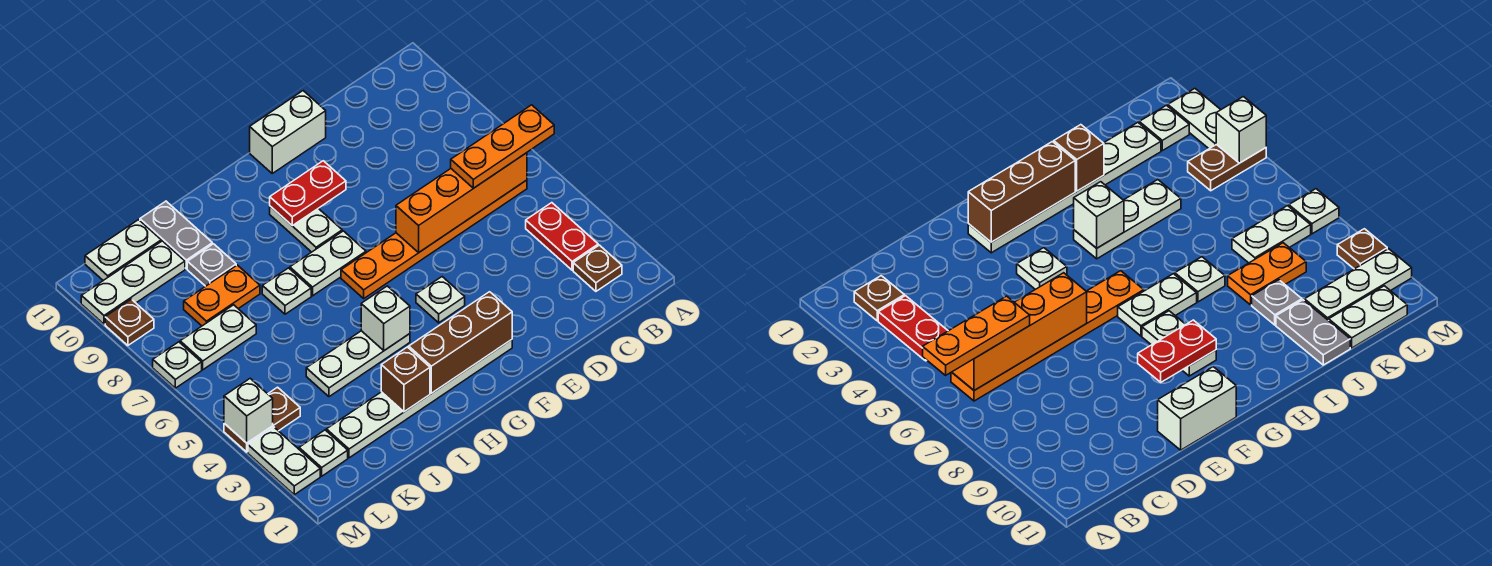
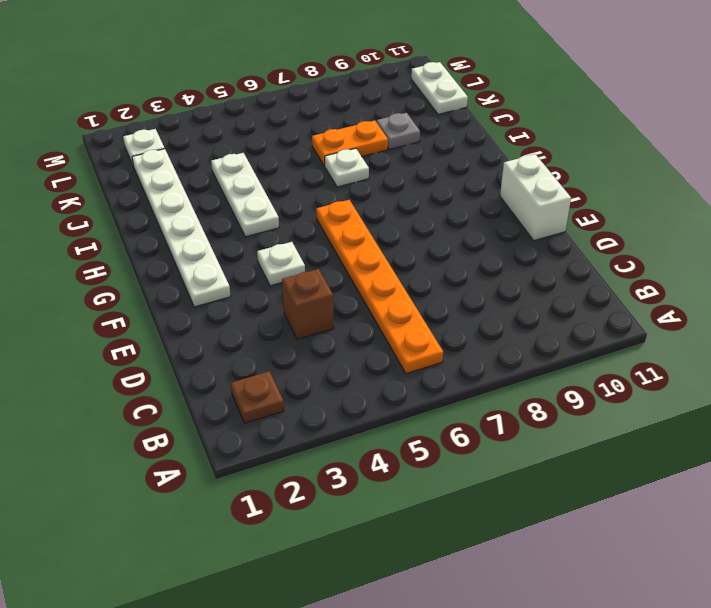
brown brick D4 level 1 -> brown brick I2 level 2
orange plate J7:J8 level 1 -> orange plate J8:K8 level 1
none -> red plate B3:B4 level 1
none -> white plate G7:H7 level 1
none -> white plate G8:G9 level 1

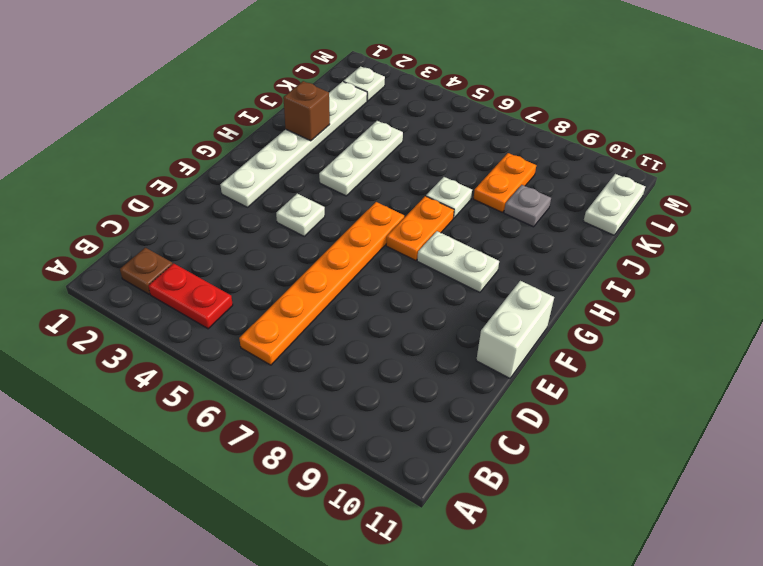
orange plate G7:H7 level 1 -> white plate G7:H7 level 1
none -> grey plate J10:J11 level 1
none -> white plate K7:L7 level 1
none -> white plate K10:M10 level 1

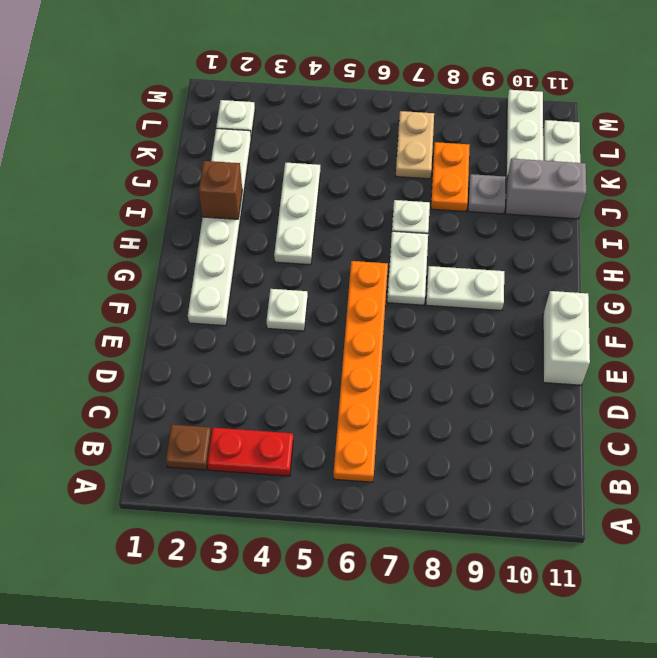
grey brick J10:J11 level 1 -> grey plate J10:J11 level 1
tan plate K7:L7 level 1 -> white plate K7:L7 level 1
none -> brown plate L4:M4 level 1
none -> white plate M2:M3 level 1
none -> white plate M7 level 1

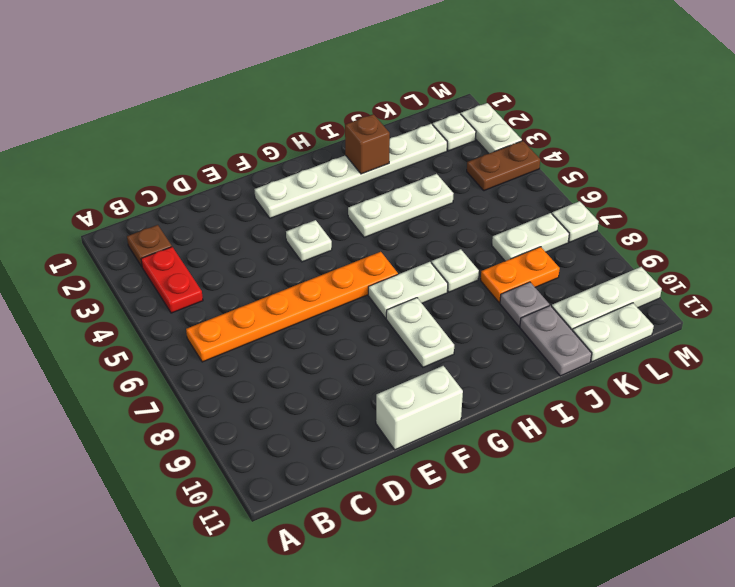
none -> brown plate M9 level 1
none -> orange brick B6:E6 level 2
none -> brown brick F2:H2 level 2

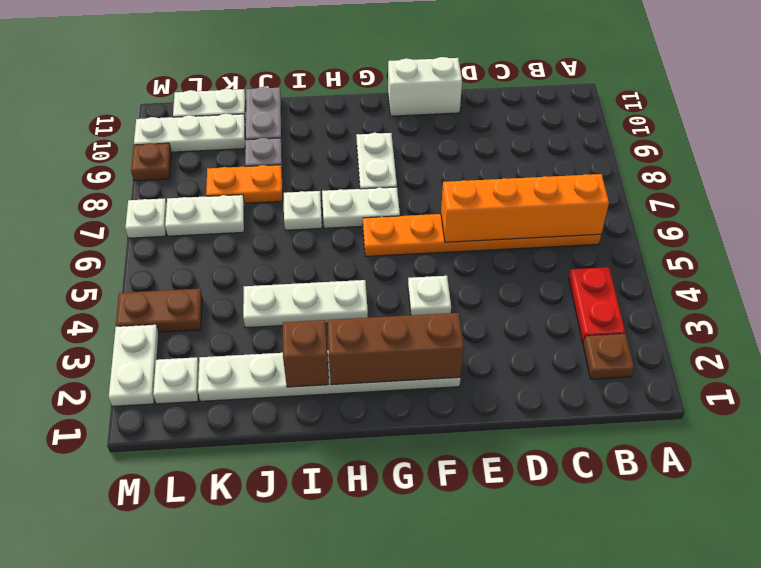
none -> red plate F9:G9 level 2
none -> white brick H4 level 2
none -> white brick M4 level 2

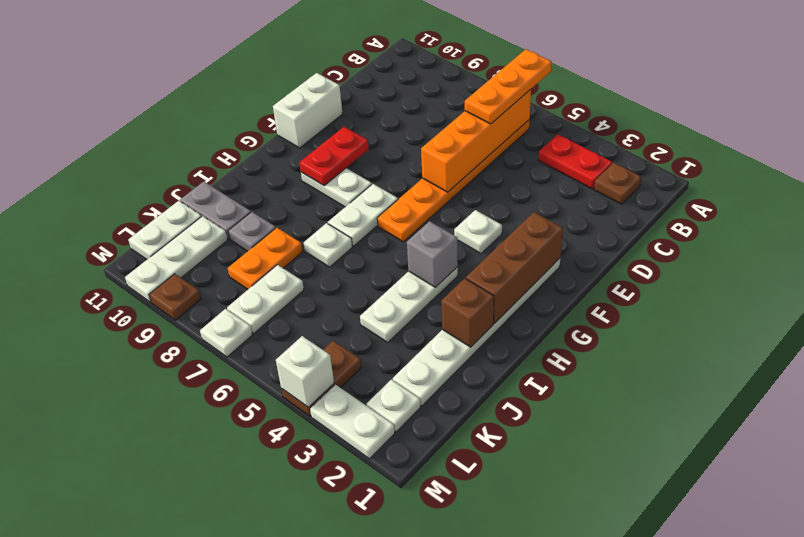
grey brick H4 level 2 -> white brick H4 level 2

